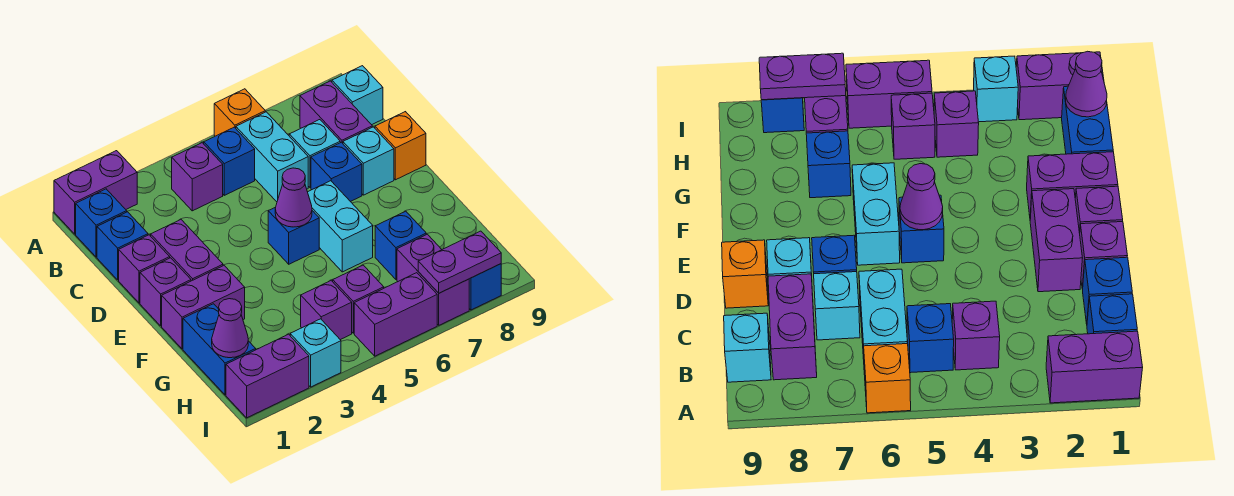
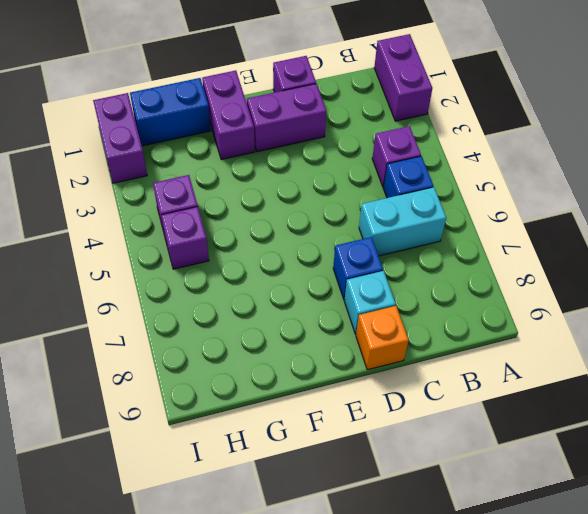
none -> orange brick A6 level 1
none -> blue brick B1 level 1
none -> purple brick B8:C8 level 1
none -> cyan brick B9 level 1

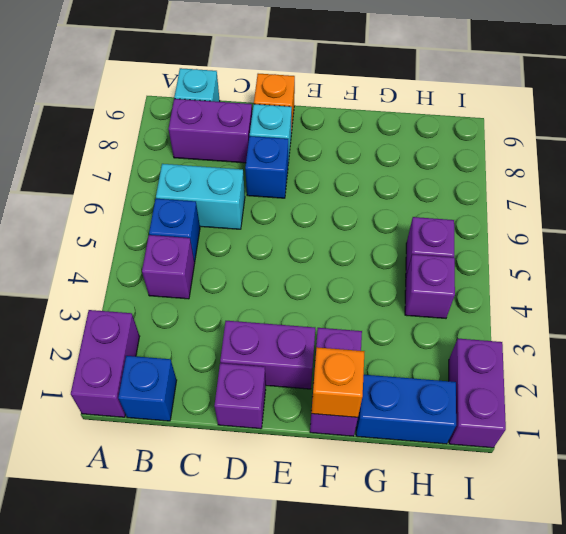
orange brick F1 level 2 -> orange brick A6 level 1
none -> blue brick C1 level 1
none -> cyan brick C7 level 1
none -> purple brick E1 level 1
none -> blue brick E5 level 1

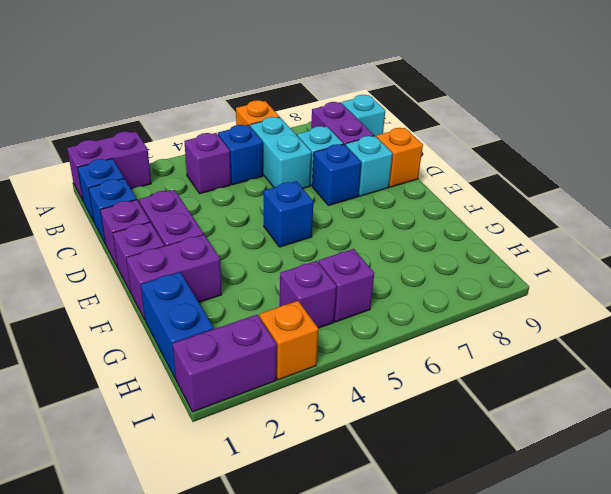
orange brick I3 level 1 -> cyan brick I3 level 1
none -> cyan brick E6:F6 level 1
none -> blue brick G7 level 1
none -> purple brick H7:I7 level 1
none -> purple brick I5:I6 level 1

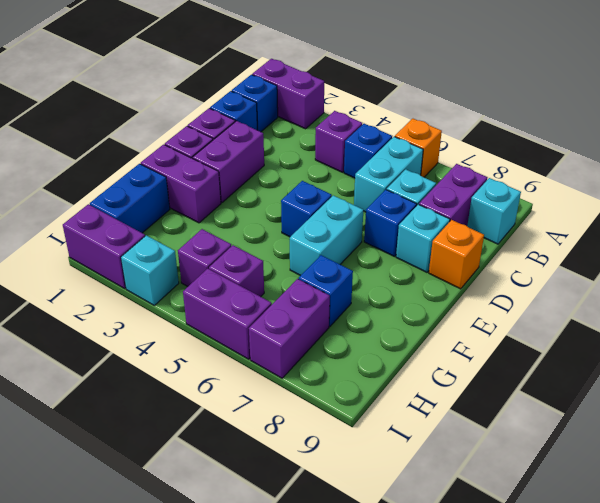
none -> blue brick I8 level 1
none -> purple cone E5 level 2
none -> purple cone H1 level 2
none -> purple plate I7:I8 level 2

